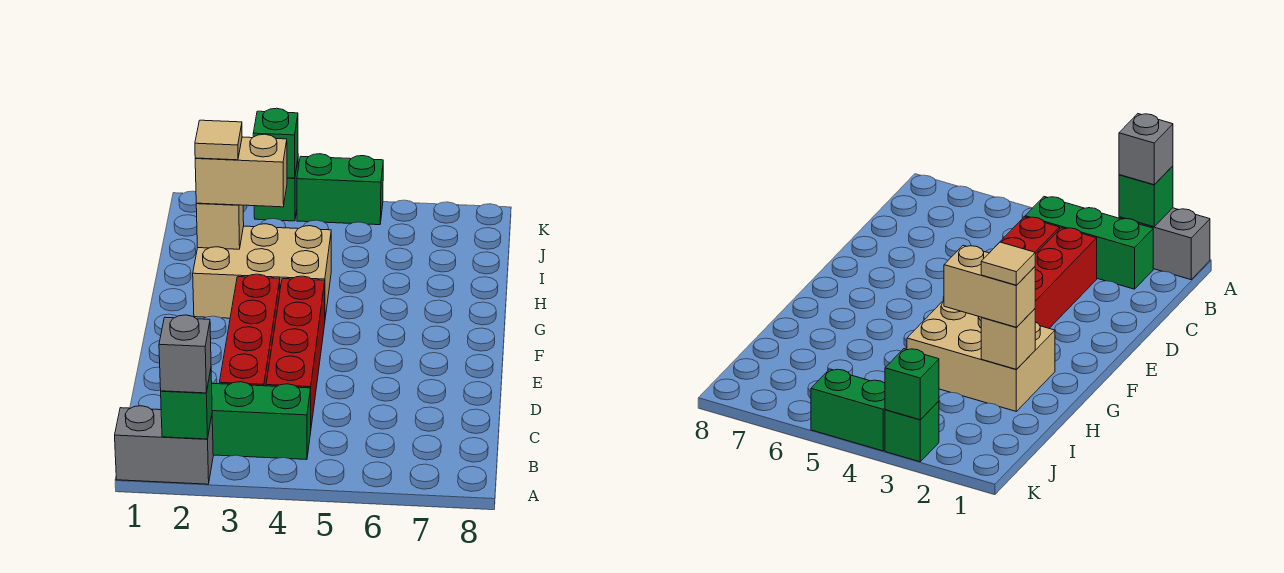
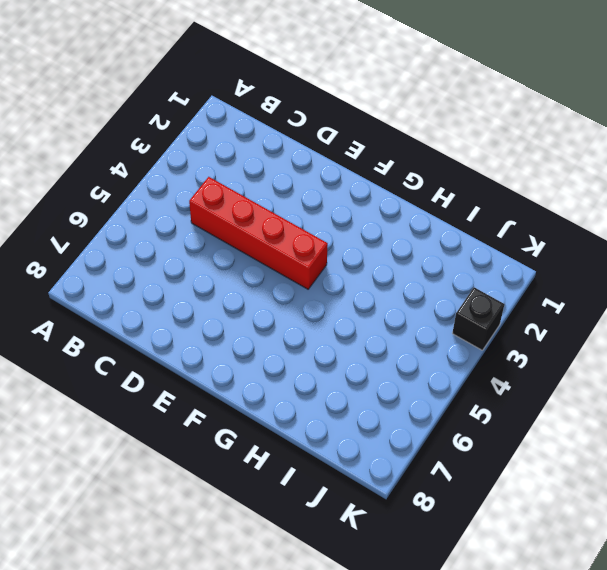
black brick K3 level 1 -> green brick K3 level 1
none -> grey brick A1:A2 level 1
none -> green brick B2:B4 level 1
none -> red brick C3:F3 level 1

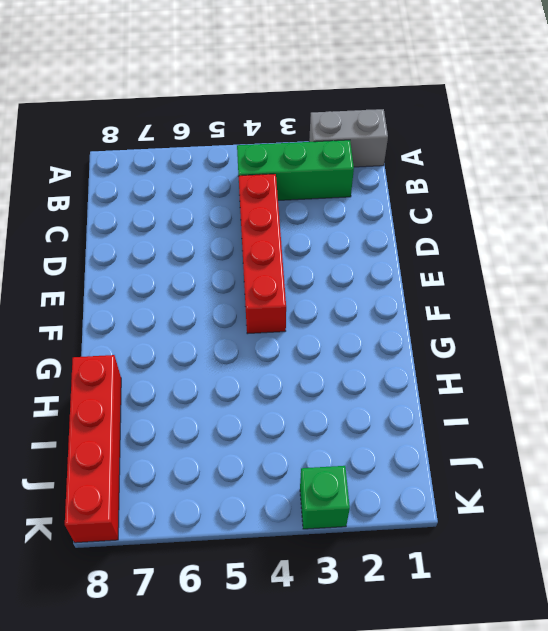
red brick H8:K8 level 1 -> red brick C3:F3 level 1
none -> tan brick G2:H4 level 1
none -> green brick K4:K5 level 1
none -> green brick A2 level 2

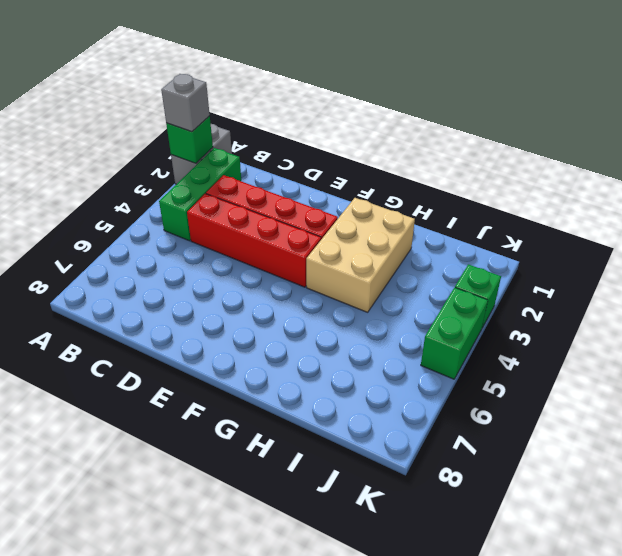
none -> tan brick H2 level 2
none -> green brick K3 level 2
none -> tan brick H2:H3 level 3

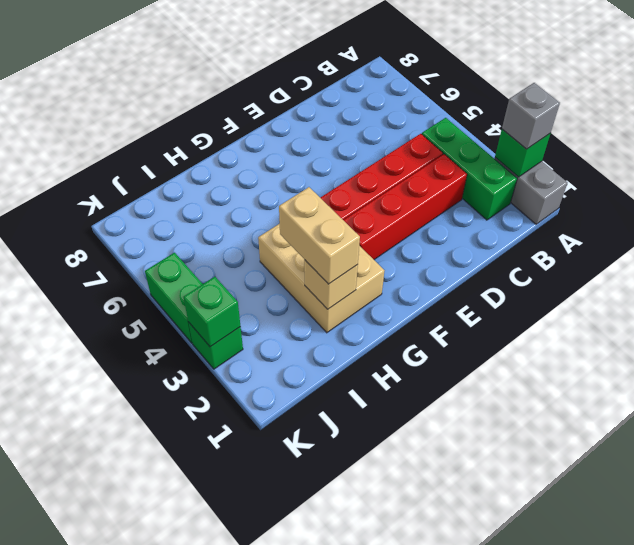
none -> tan tile H2 level 4

